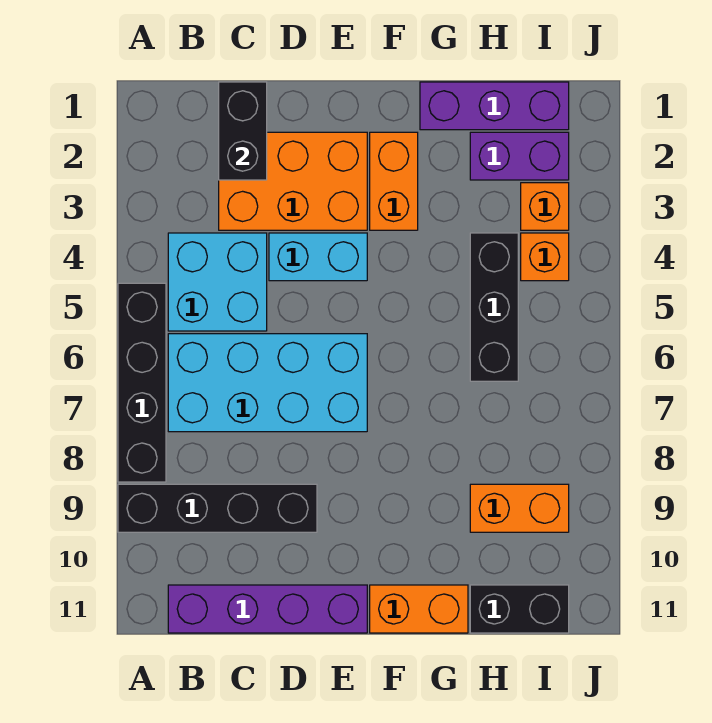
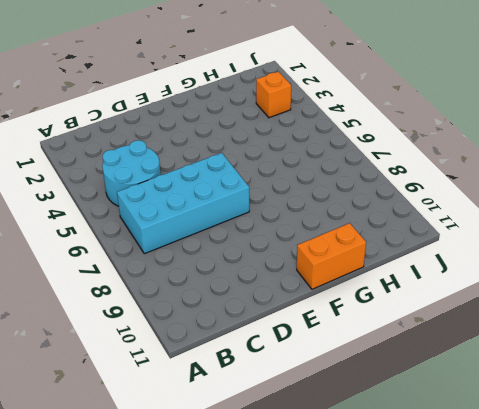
cyan round brick B4:C5 level 1 -> cyan brick B4:C5 level 1
none -> black brick A5:A8 level 1
none -> black brick A9:D9 level 1
none -> purple brick B11:E11 level 1

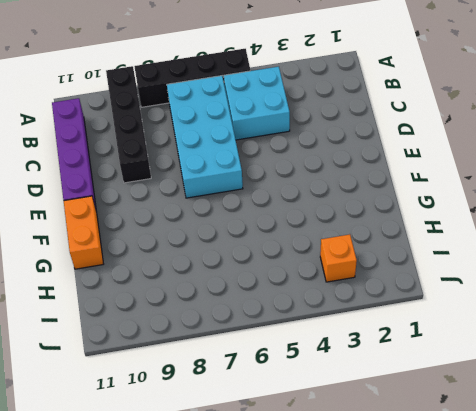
none -> orange brick C2:E3 level 1
none -> cyan brick D4:E4 level 1
none -> orange brick F2:F3 level 1

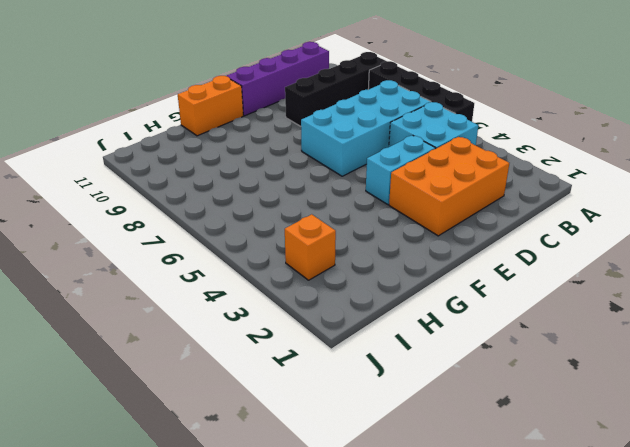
none -> orange brick F2:F3 level 1
none -> purple brick G1:I1 level 1
none -> purple brick H2:I2 level 1

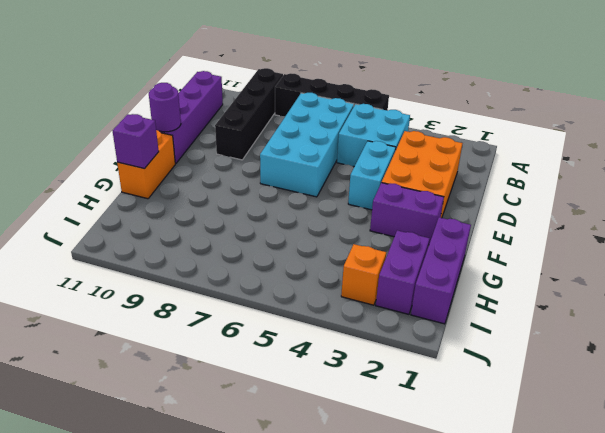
purple round brick E11 level 2 -> none
purple brick F2:F3 level 1 -> orange brick F2:F3 level 1
purple brick G11 level 2 -> none
none -> black brick H4:H6 level 1
none -> orange brick H9:I9 level 1
none -> black brick H11:I11 level 1

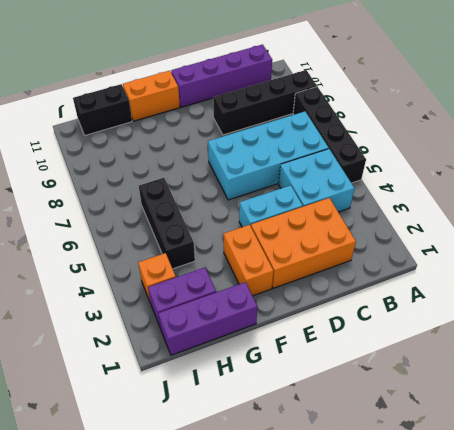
none -> orange brick H9:I9 level 1
none -> orange brick I4 level 1
none -> black brick C1:C2 level 2

